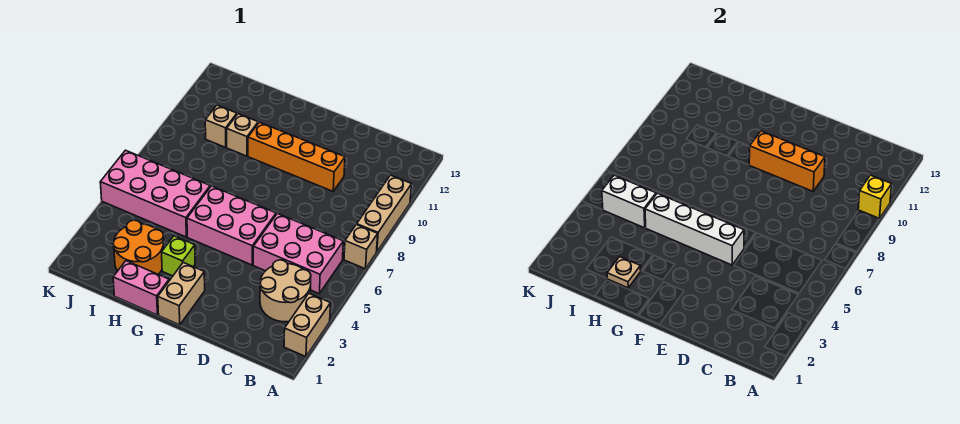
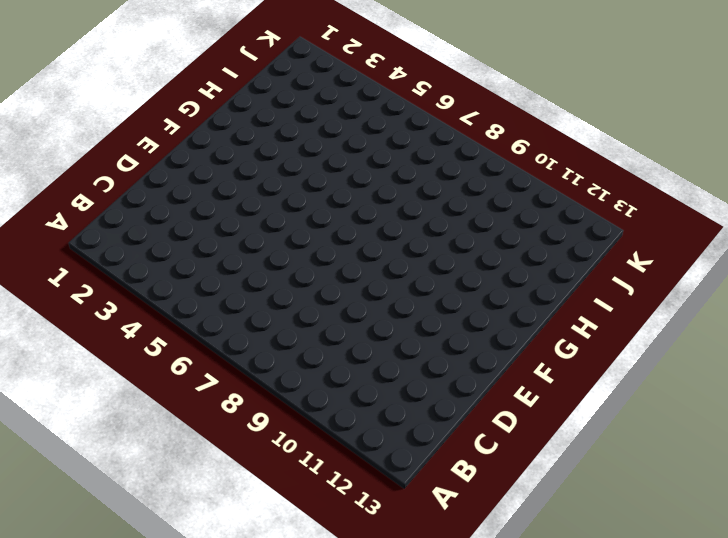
none -> tan brick A2:A3 level 1
none -> tan brick A7 level 1
none -> tan brick A8:A10 level 1

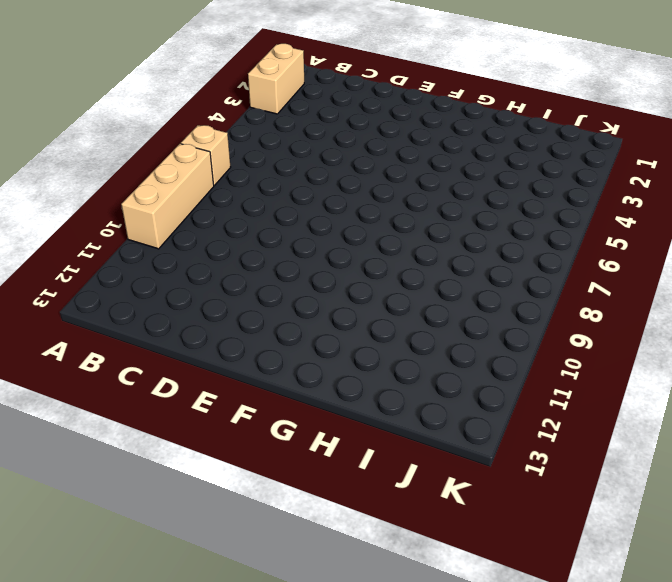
none -> tan round brick B3:C4 level 1
none -> pink brick B5:D6 level 1
none -> orange brick D10:G10 level 1

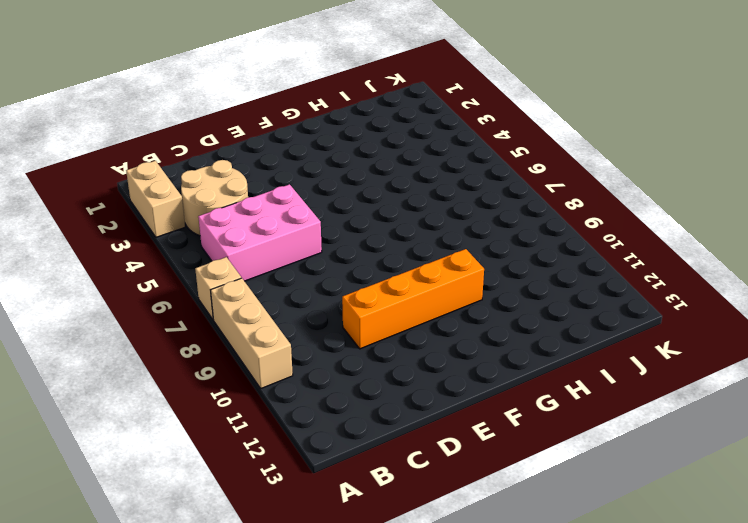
none -> pink brick E5:G6 level 1
none -> tan brick F1:F2 level 1
none -> pink brick G1:H1 level 1

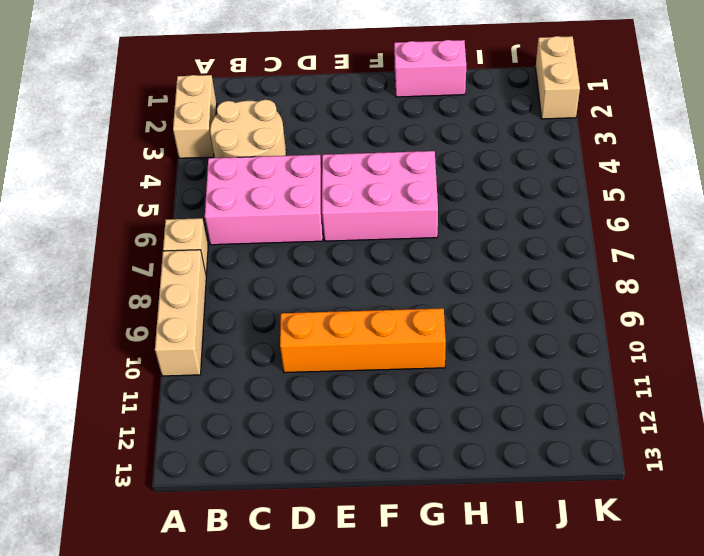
tan brick K1:K2 level 1 -> tan brick F1:F2 level 1
none -> lime brick G3 level 1
none -> orange round brick H2:I3 level 1
none -> pink brick H5:K6 level 1

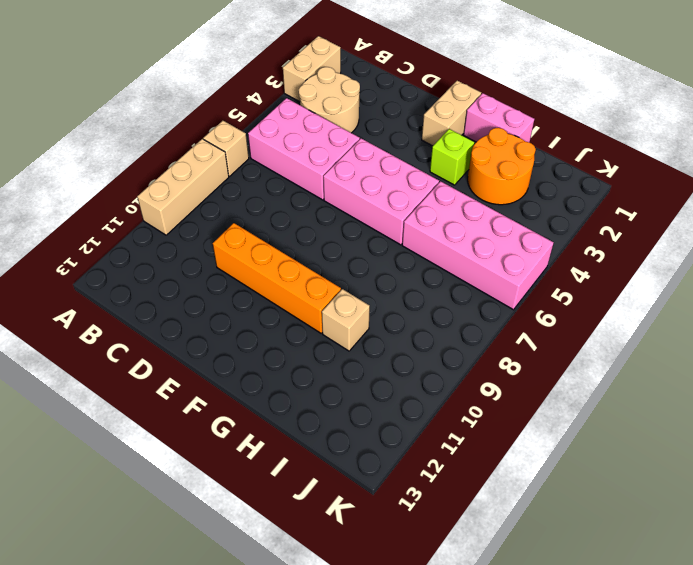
none -> tan brick I10 level 1
none -> yellow brick A10 level 2
none -> orange brick D10:F10 level 2

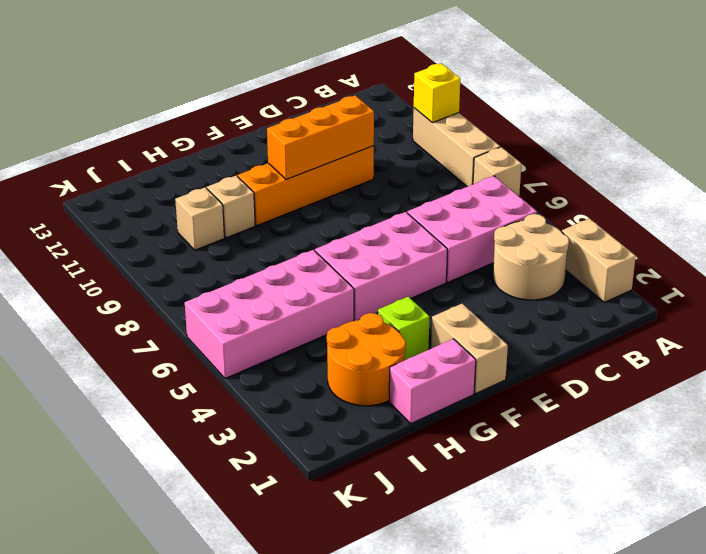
none -> white brick E5:H5 level 2
none -> tan plate H2 level 2
none -> white brick I5:J5 level 2

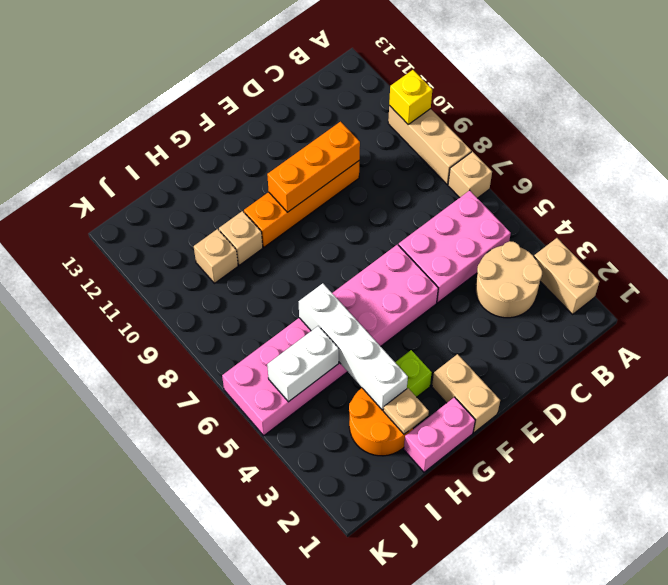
white brick H3:H6 level 2 -> white brick E5:H5 level 2

